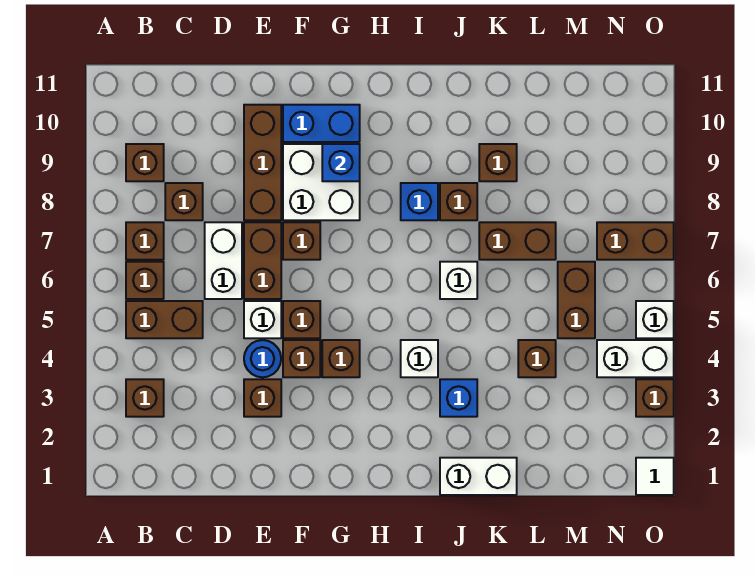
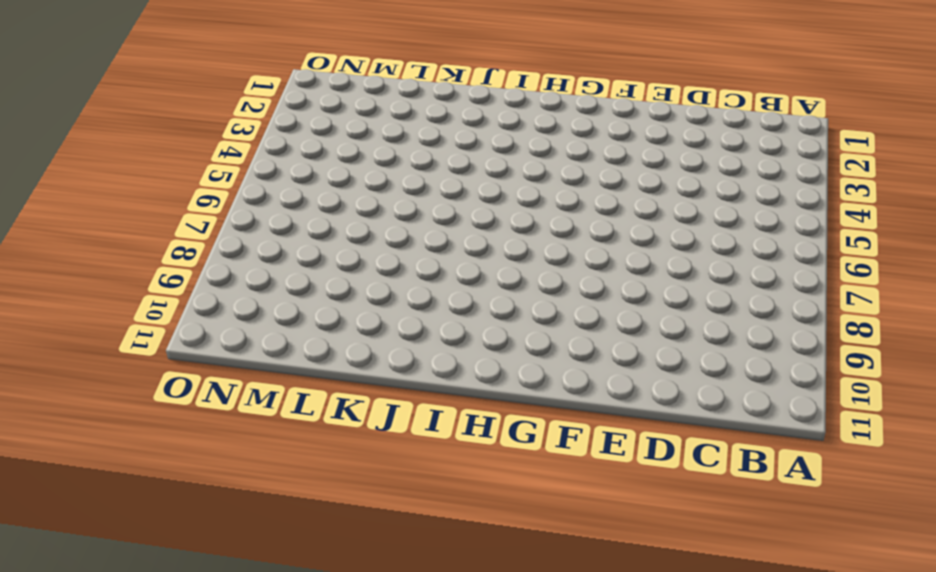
none -> brown brick B3 level 1
none -> brown brick B5:C5 level 1
none -> brown brick B6 level 1
none -> brown brick B7 level 1

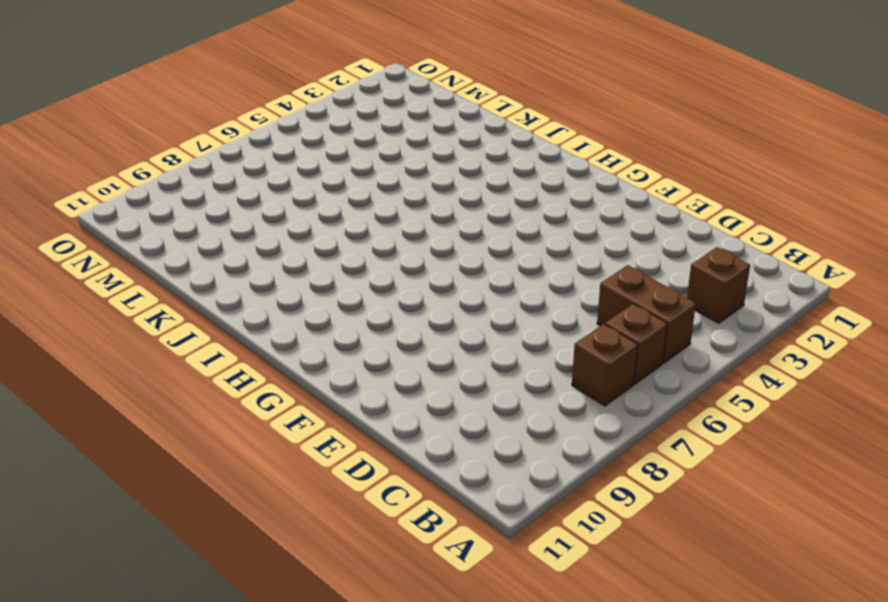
none -> brown brick B9 level 1
none -> brown brick C8 level 1
none -> white brick D6:D7 level 1
none -> brown brick E3 level 1

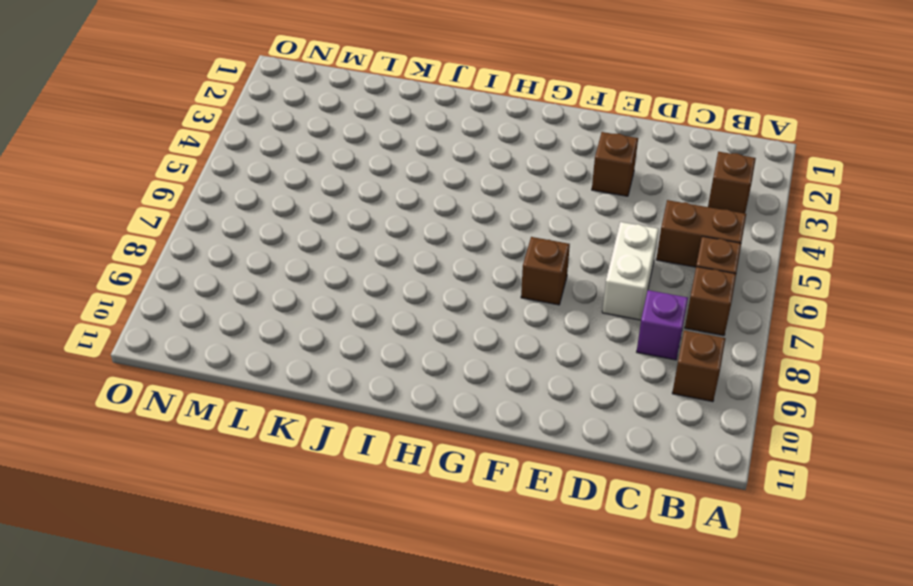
purple brick C8 level 1 -> brown brick C8 level 1
none -> blue round brick E4 level 1
none -> white brick E5 level 1
none -> brown brick E6:E7 level 1
none -> brown brick E8:E10 level 1

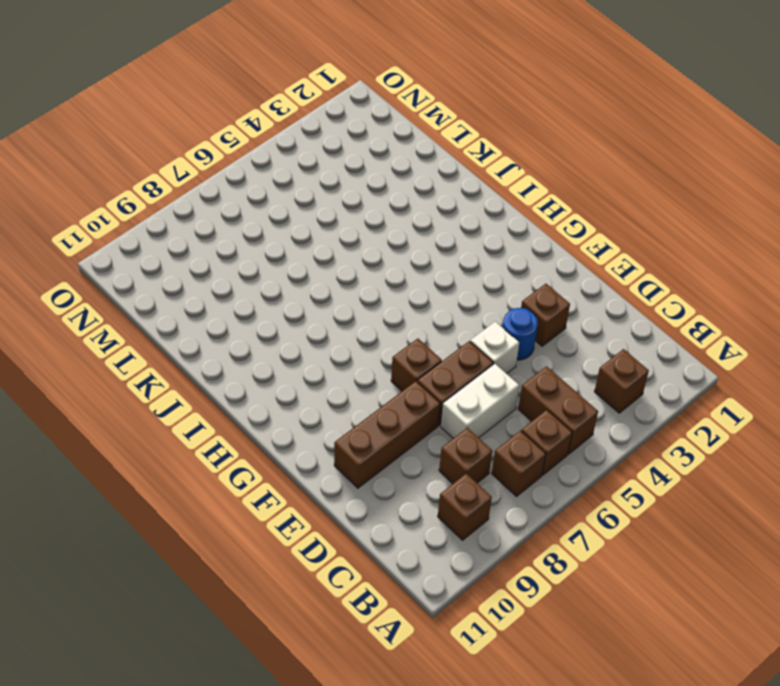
none -> brown brick F4 level 1
none -> brown brick F5 level 1
none -> white brick F8:G9 level 1
none -> blue brick F10:G10 level 1

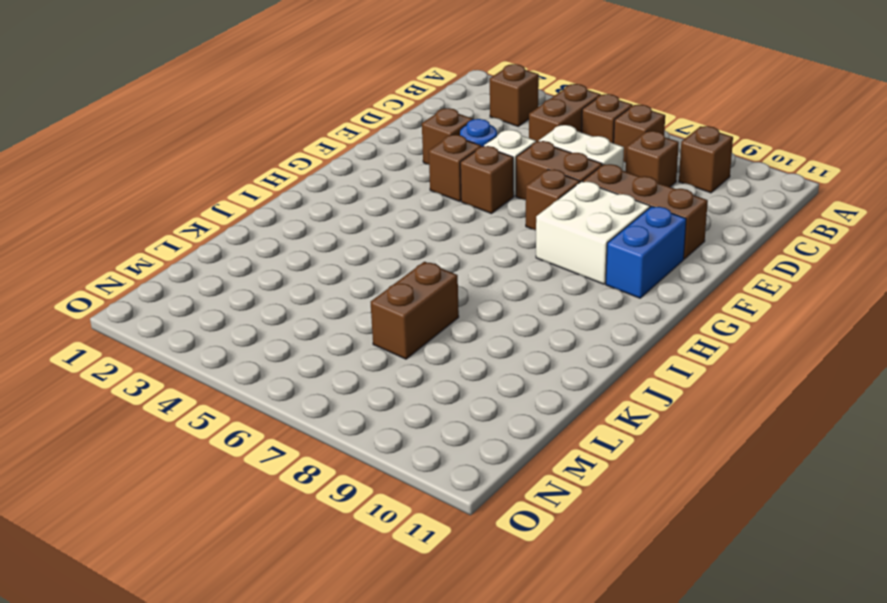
none -> brown brick G4 level 1
none -> white brick I4 level 1
none -> blue brick I8 level 1
none -> white brick J1:K1 level 1

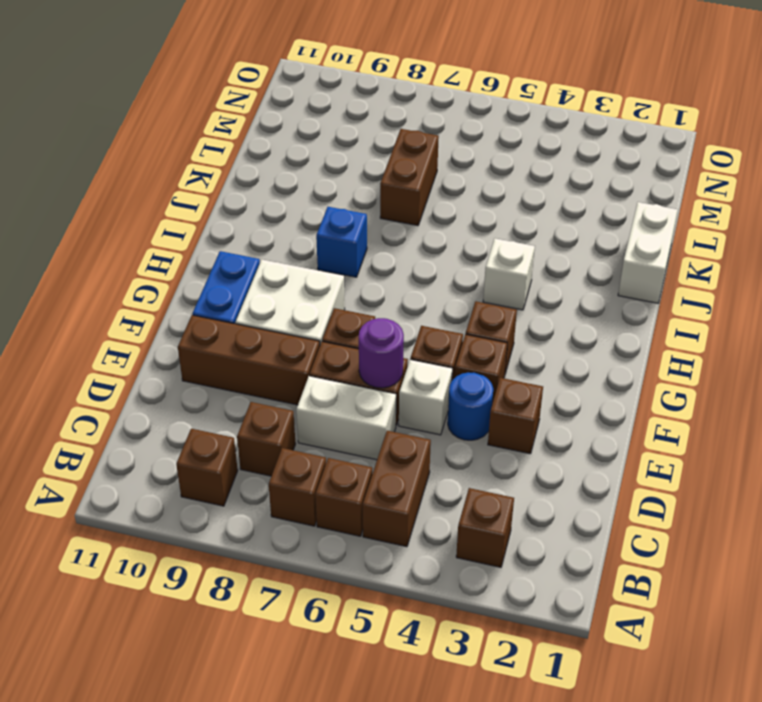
purple round brick E6 level 2 -> none
none -> blue brick J3 level 1
none -> white brick J6 level 1
none -> brown brick J8 level 1
none -> brown brick K9 level 1

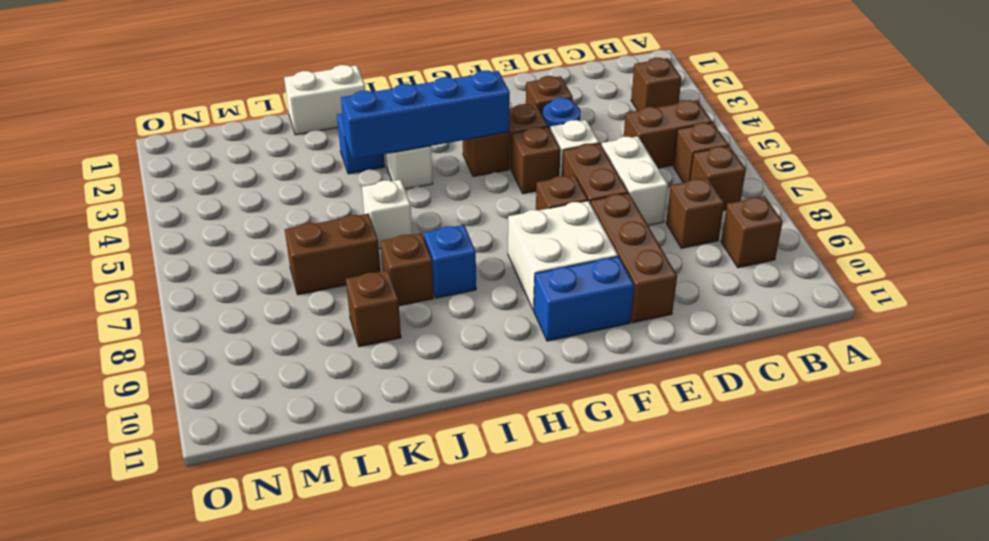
blue brick G4:J4 level 2 -> none
none -> brown brick L4 level 1
none -> brown brick M5:M6 level 1
none -> white brick N4:O4 level 1
none -> brown brick N7:O7 level 1

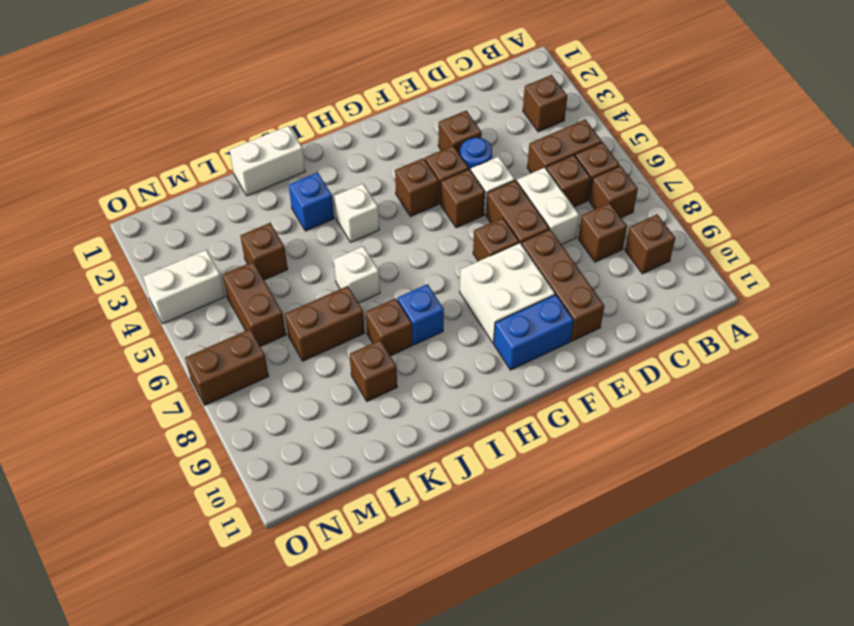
brown brick C6 level 1 -> brown brick O3 level 1
none -> white tile O1 level 1
none -> white brick O5 level 1
none -> blue brick G9 level 2

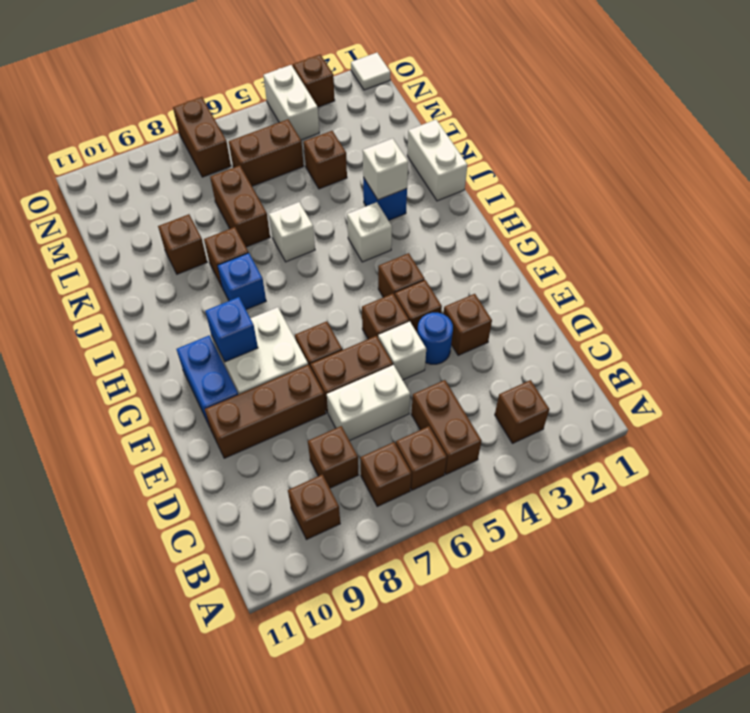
white brick J3 level 2 -> white brick O5 level 1

